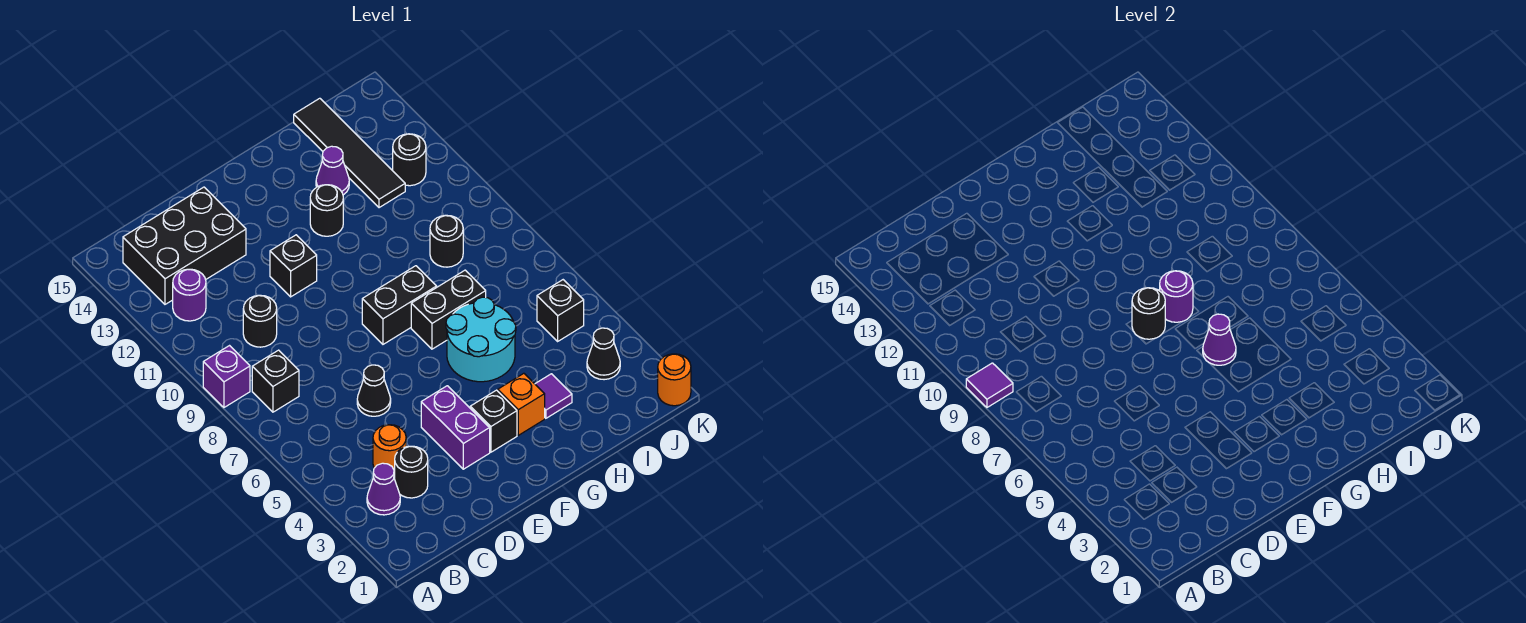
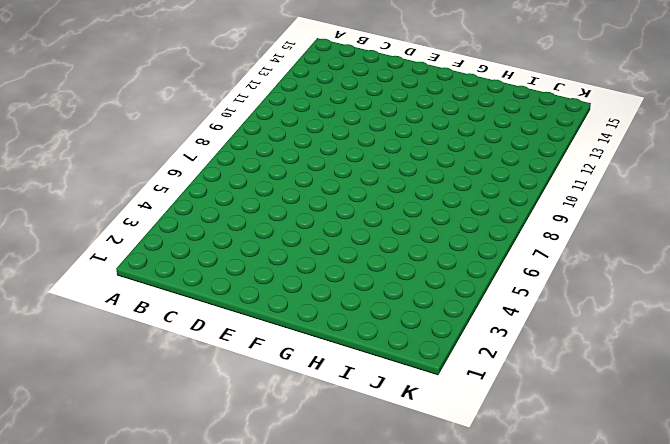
none -> purple brick A9 level 1
none -> purple cone B3 level 1
none -> black brick B8 level 1

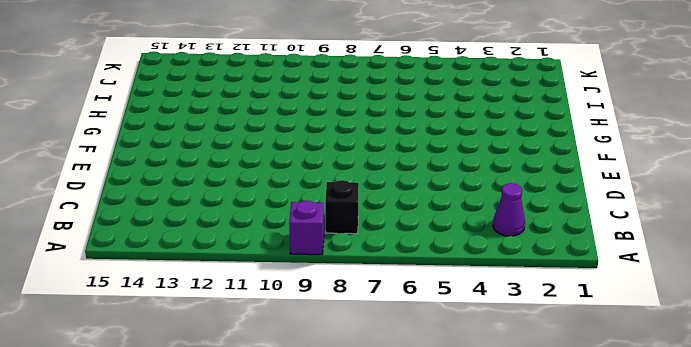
none -> purple round brick B12 level 1
none -> black brick B13:D14 level 1
none -> black round brick C3 level 1

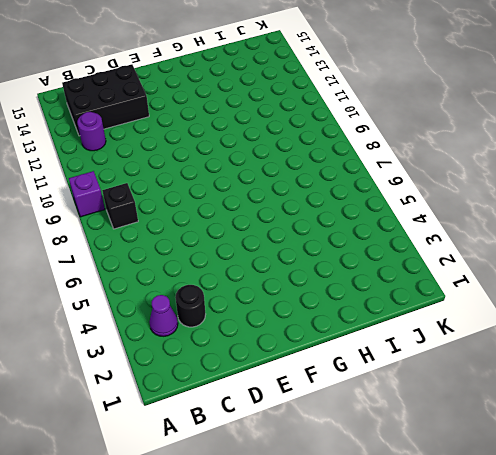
none -> orange round brick C4 level 1
none -> black round brick C10 level 1
none -> black cone D6 level 1

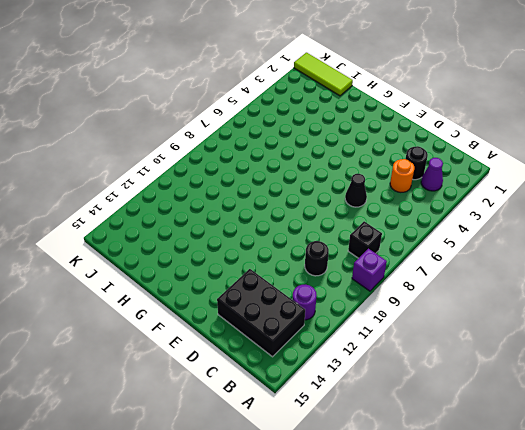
lime tile I1:K1 level 1 -> orange round brick K1 level 1
none -> purple brick E3:E4 level 1
none -> black brick E11 level 1
none -> black brick F3 level 1

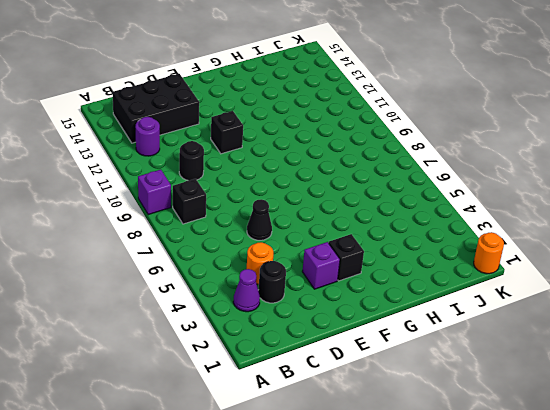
purple brick E3 level 1 -> purple brick E3:E4 level 1
none -> black brick F8:G8 level 1
none -> orange brick G3 level 1
none -> cyan round brick G5:H6 level 1

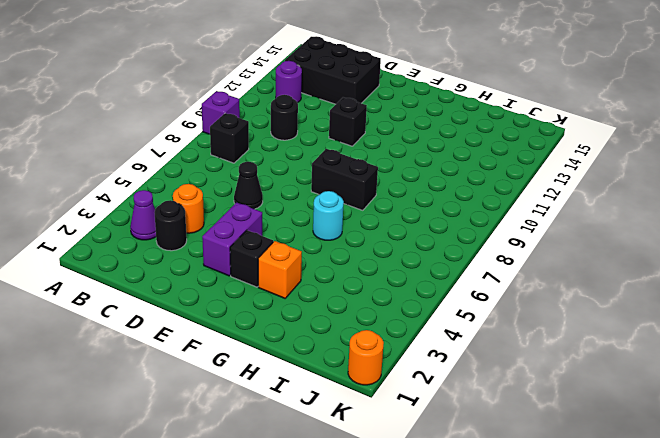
cyan round brick G6 level 1 -> cyan round brick G5:H6 level 1
none -> black brick G7:H7 level 1
none -> black round brick G12 level 1
none -> purple tile H3 level 1

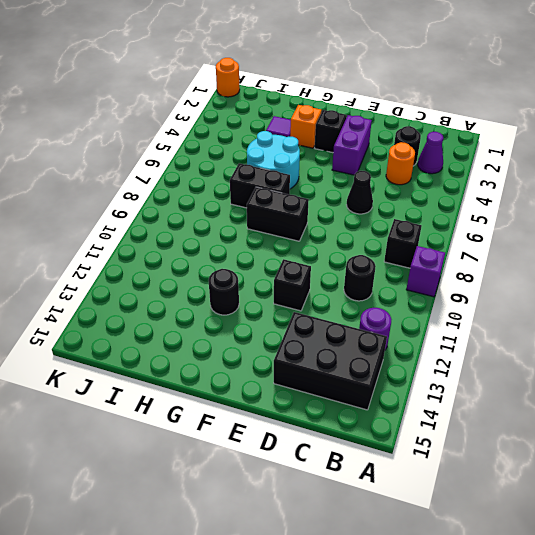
none -> purple cone H13 level 1
none -> black round brick I9 level 1
none -> black tile I12:I15 level 1

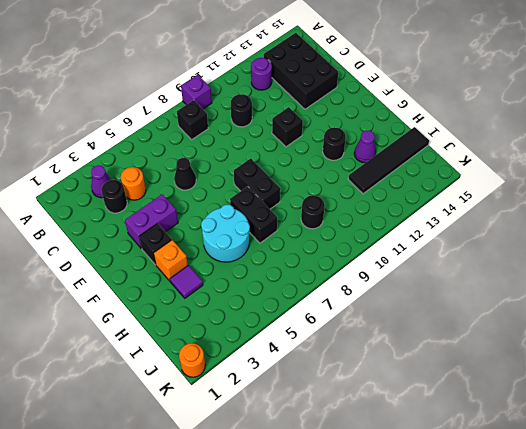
none -> black cone J3 level 1
none -> black brick J5 level 1
none -> black round brick J12 level 1

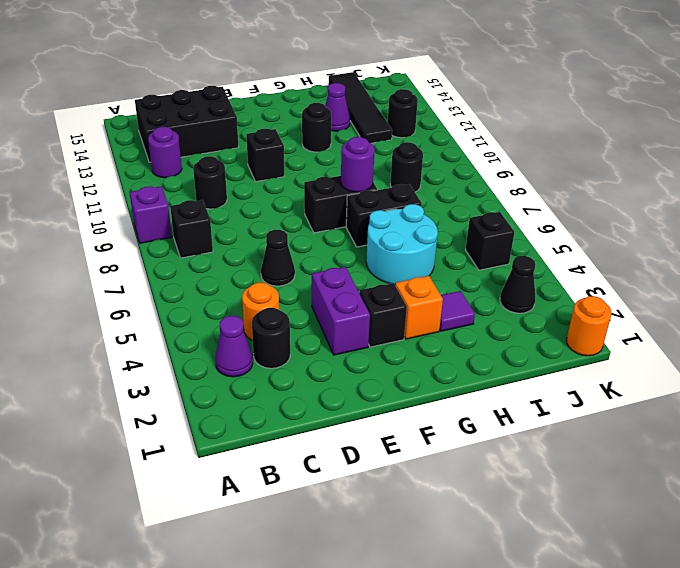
none -> purple tile A9 level 2
none -> black round brick F8 level 2
none -> purple cone G6 level 2

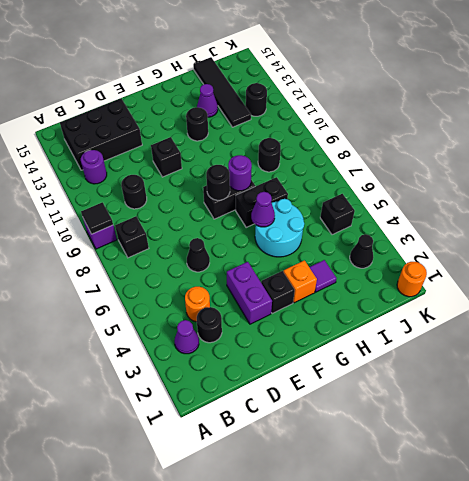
black tile A9 level 2 -> purple tile A9 level 2

